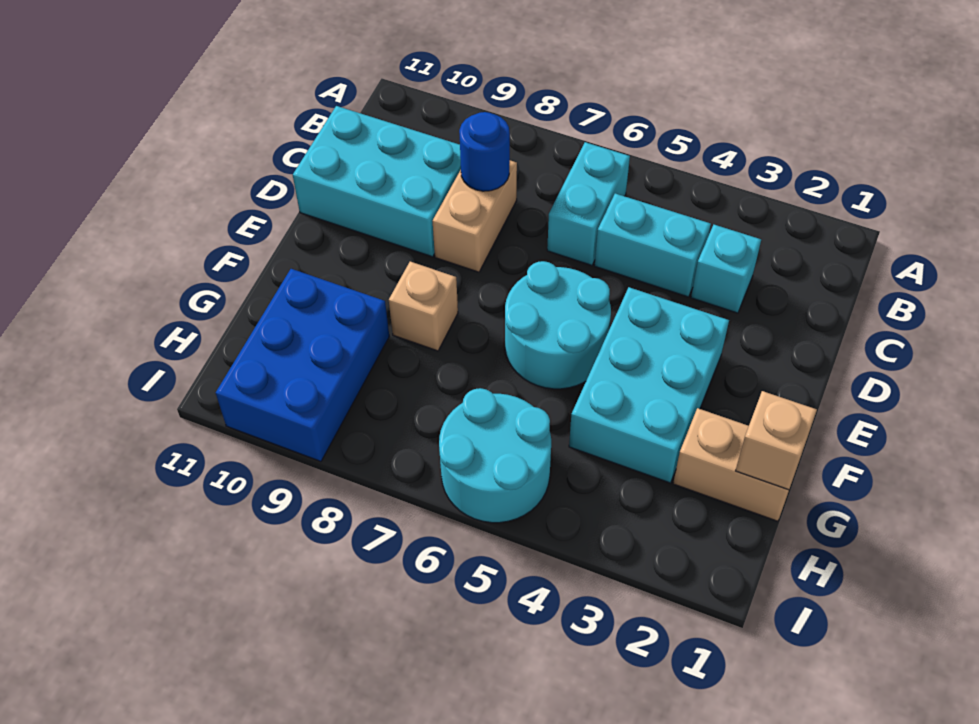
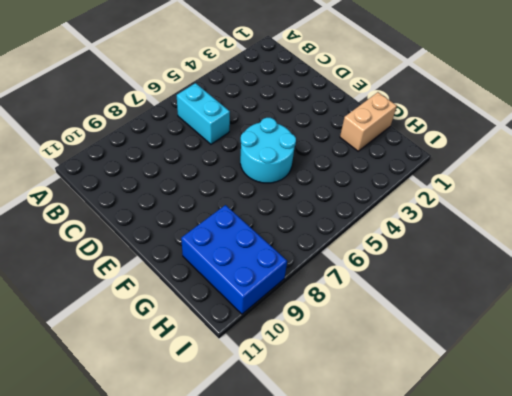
none -> cyan brick C3 level 1
none -> cyan brick C4:C5 level 1
none -> tan brick C8:D8 level 1

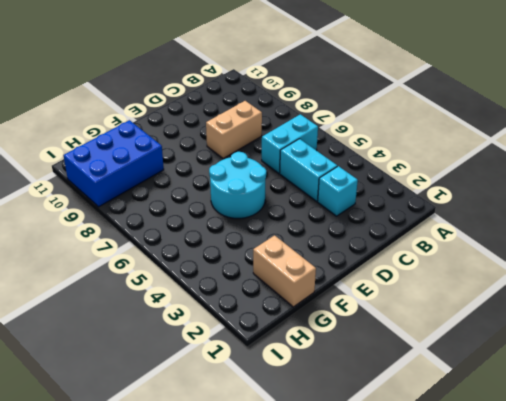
none -> cyan brick C9:D11 level 1
none -> cyan brick E3:G4 level 1
none -> tan brick F8 level 1

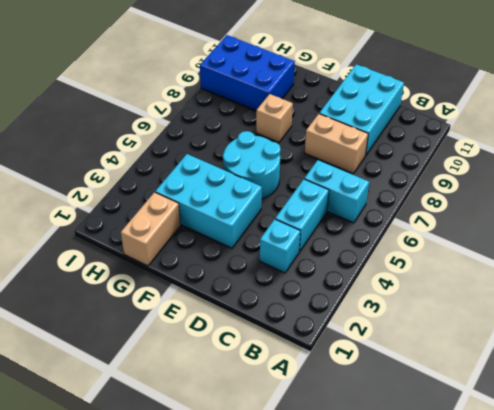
none -> cyan round brick H5:I6 level 1
none -> blue round brick C8 level 2
none -> tan brick G1 level 2

